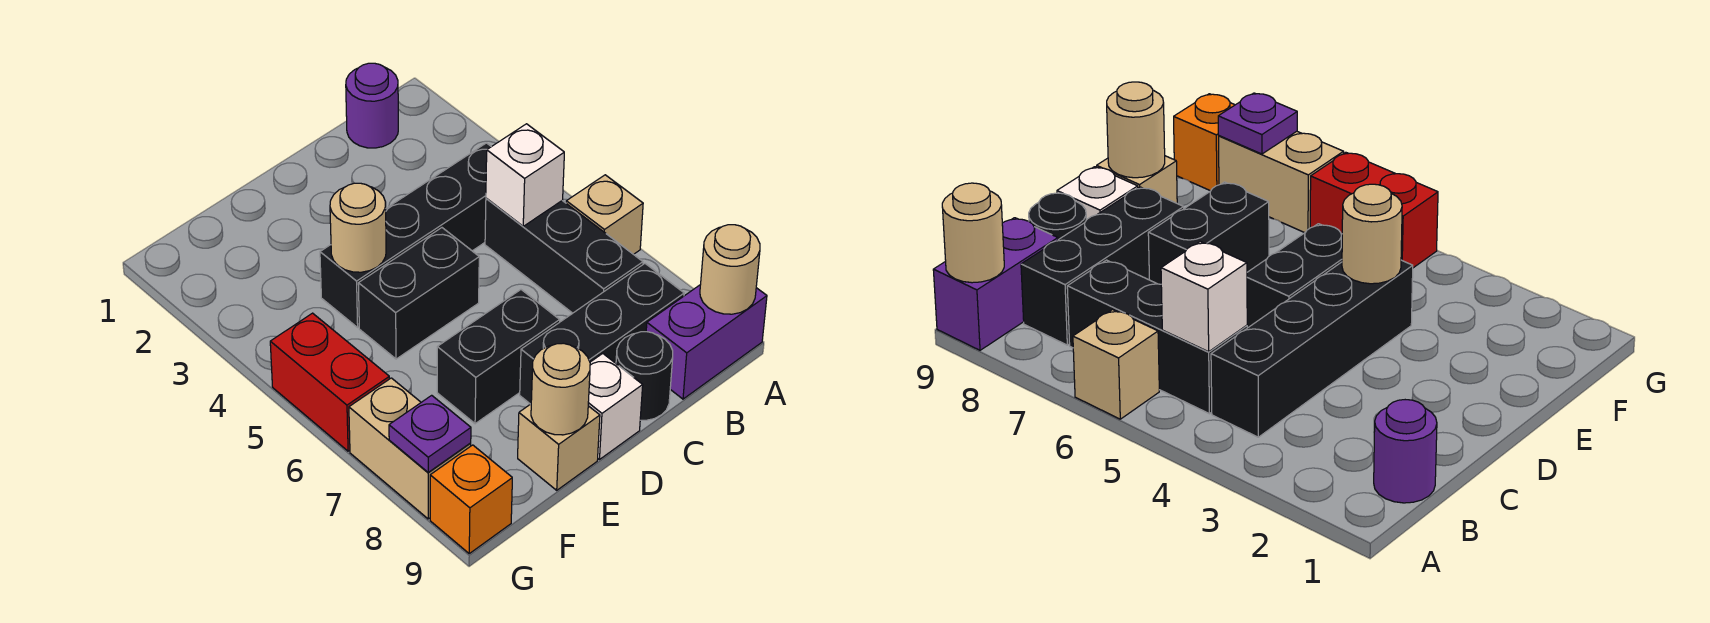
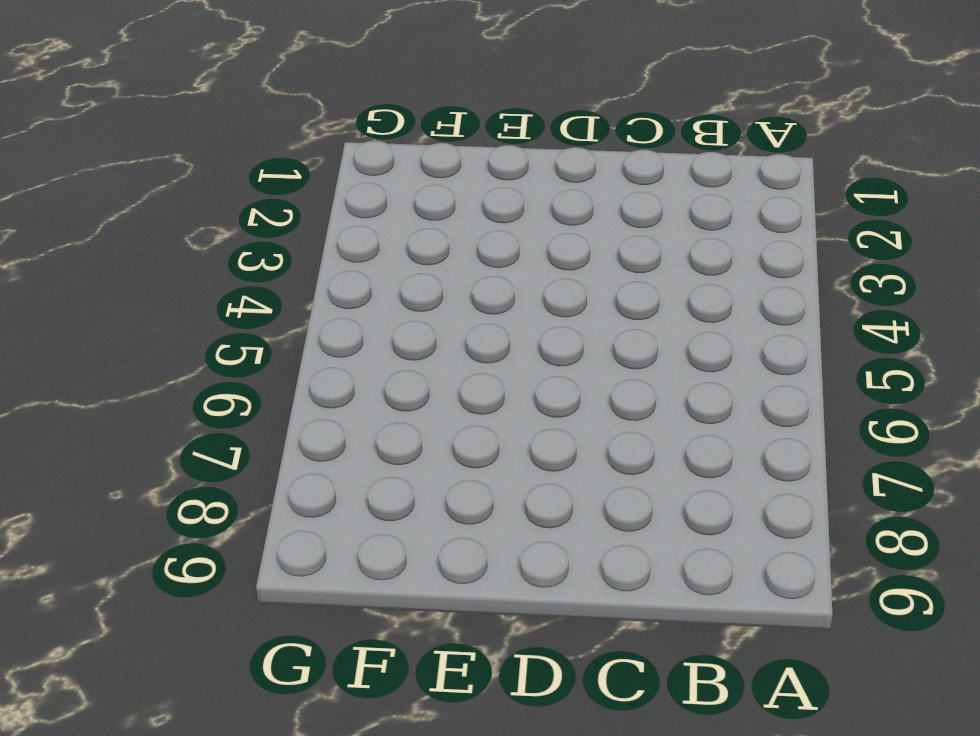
none -> tan brick A6 level 1
none -> purple brick A9:B9 level 1
none -> purple round brick B1 level 1

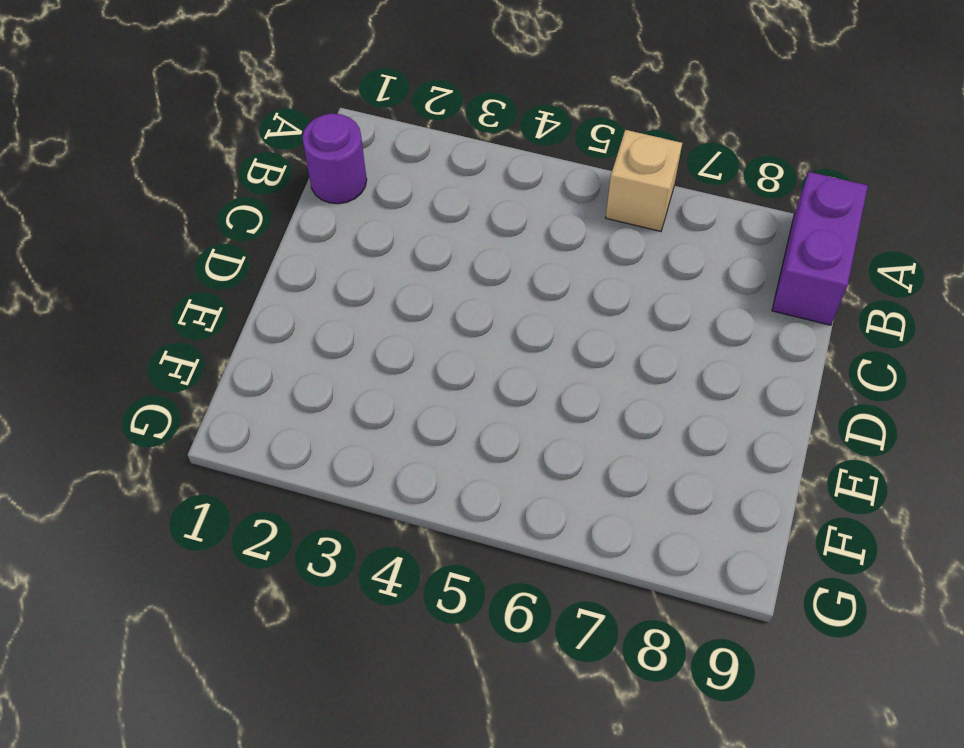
none -> black brick B4:E4 level 1
none -> black brick B5:B7 level 1
none -> black brick B8:D8 level 1

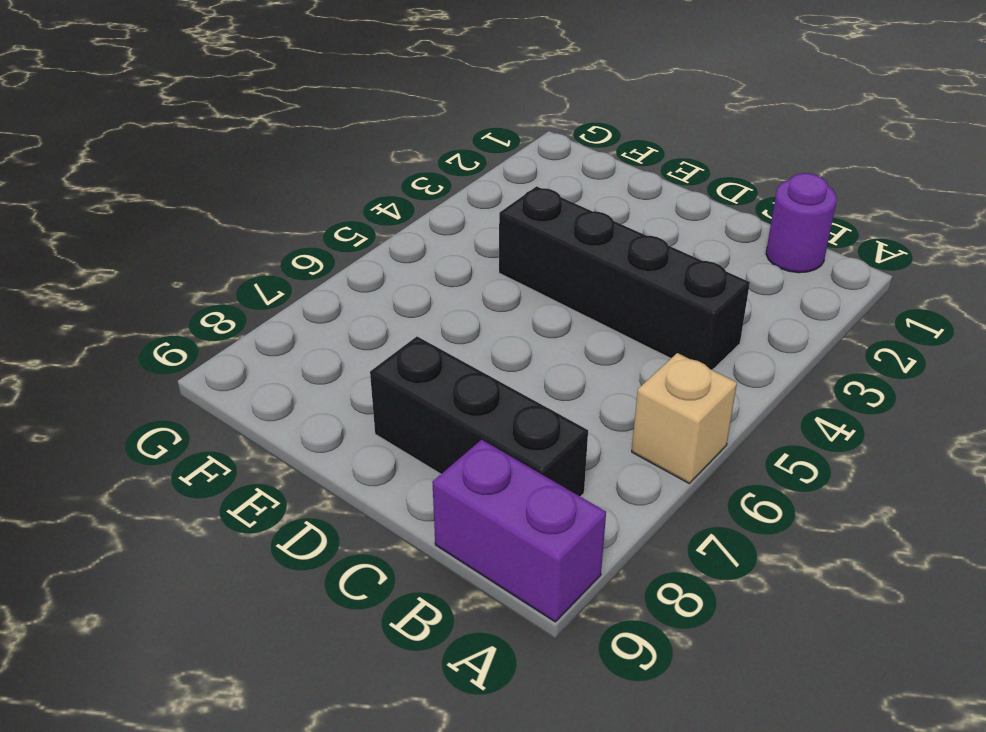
none -> black brick B5:B7 level 1
none -> black round brick C9 level 1
none -> black brick D5:E5 level 1

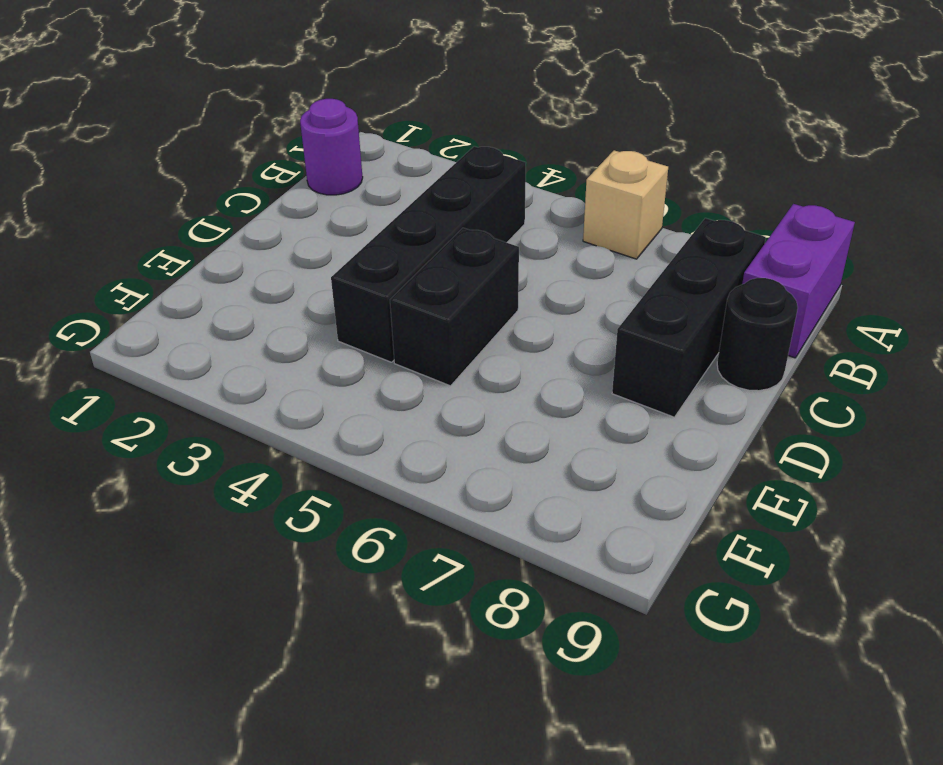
none -> black brick B5:B7 level 1
none -> black brick D7:E7 level 1
none -> white brick D9 level 1

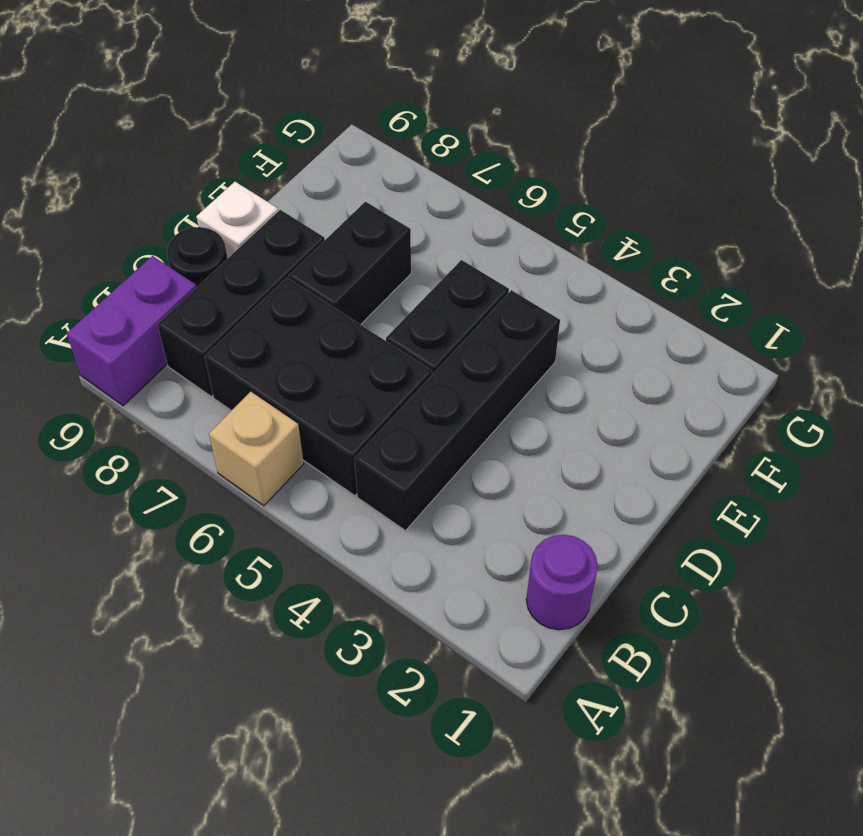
black brick B5:C7 level 1 -> black brick B5:B7 level 1
none -> tan brick E9 level 1
none -> red brick G5:G6 level 1
none -> tan brick G7:G8 level 1

